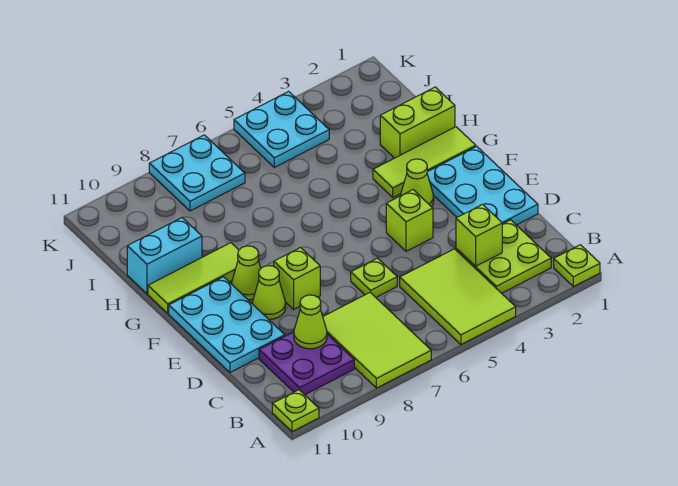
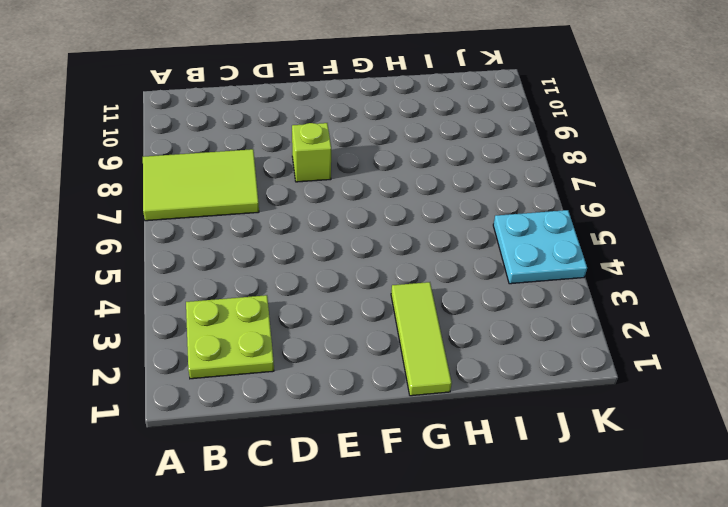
none -> lime plate A1 level 1
none -> lime tile A4:C5 level 1
none -> lime plate A11 level 1

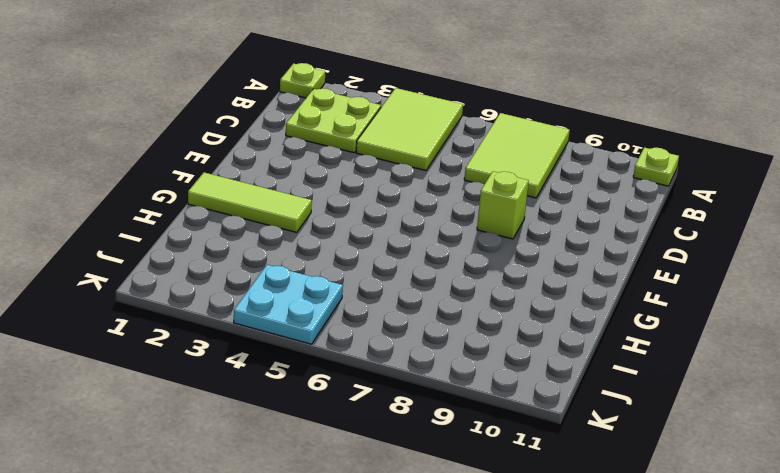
none -> purple plate B9:C10 level 1
none -> cyan plate D1:F2 level 1
none -> lime plate D6 level 1

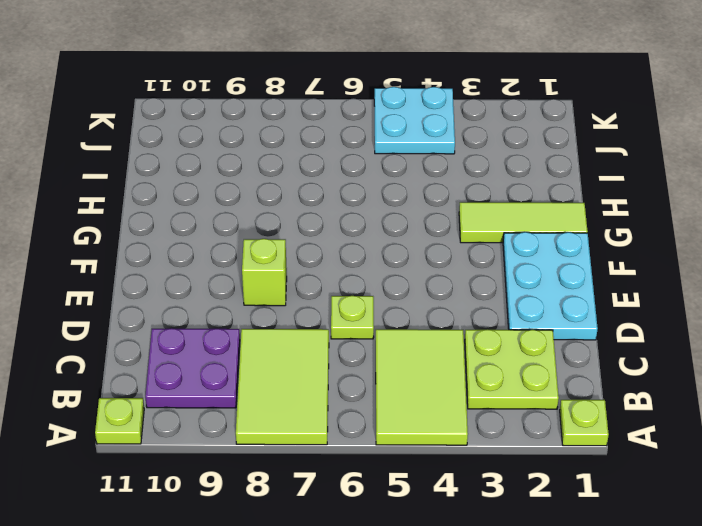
none -> cyan plate D10:F11 level 1
none -> lime brick E4 level 1
none -> lime cone E9 level 1

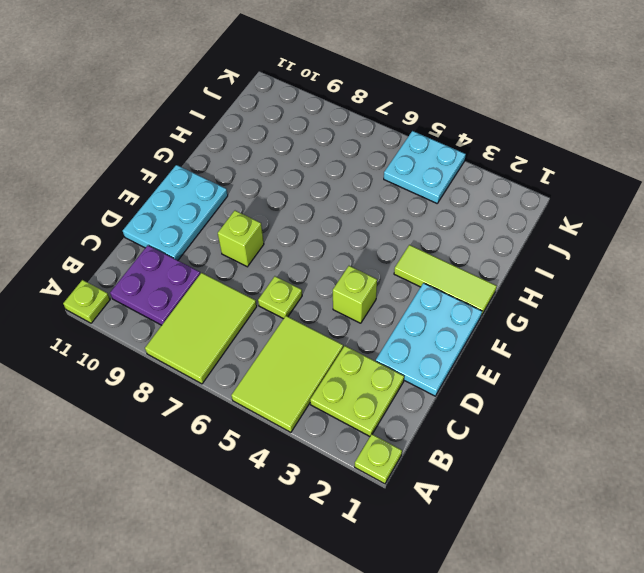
none -> lime cone E9 level 1
none -> lime cone F3 level 1
none -> lime cone F9 level 1

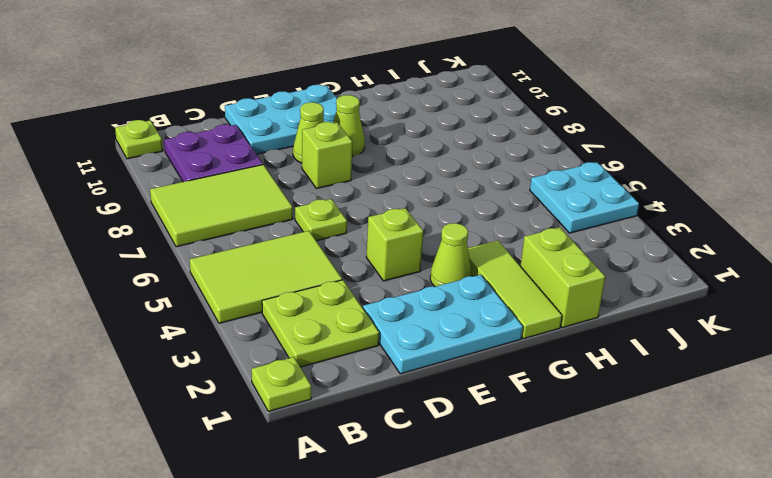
none -> lime tile G9:G11 level 1
none -> cyan brick H10:H11 level 1
none -> cyan plate J7:K8 level 1

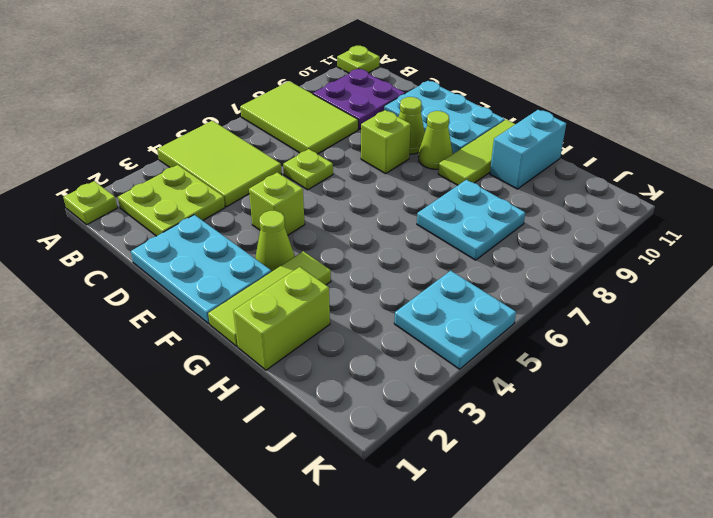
cyan plate H7:I8 level 1 -> cyan plate J7:K8 level 1
none -> lime brick C3 level 2
none -> lime cone C9 level 2

